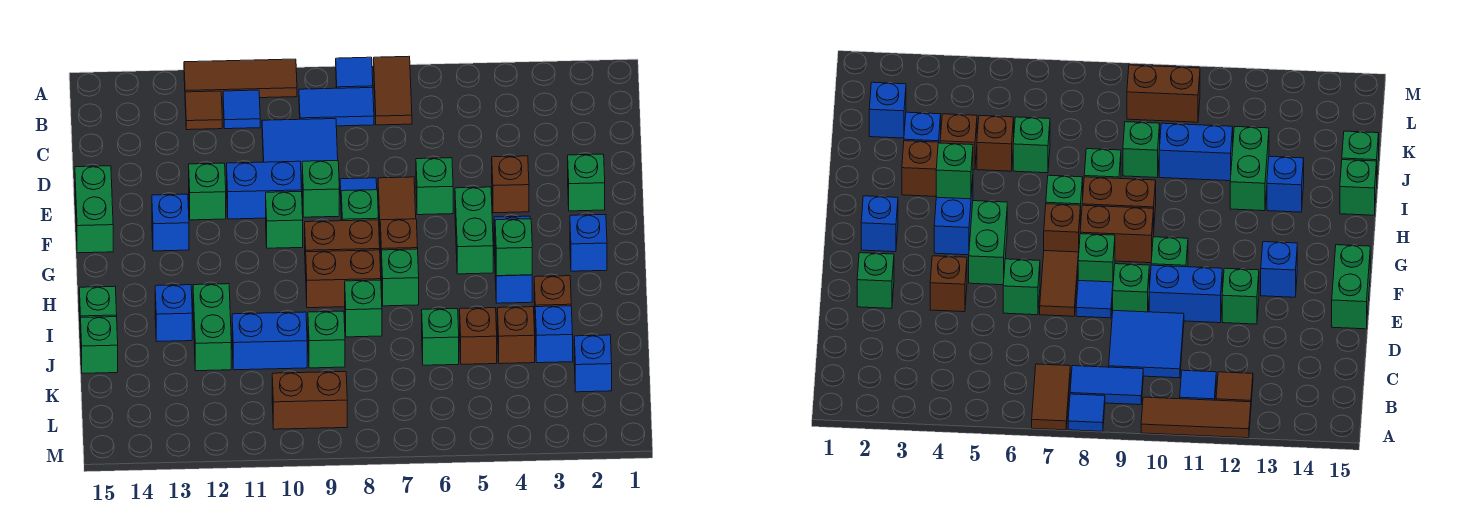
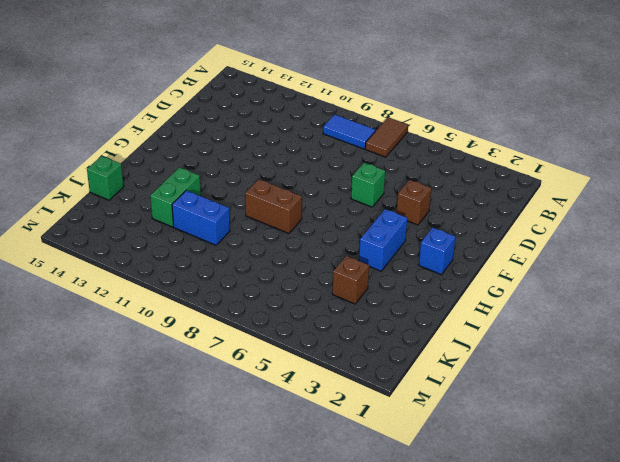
none -> blue tile A8 level 1
none -> brown tile A10:A12 level 1
none -> blue tile B11 level 1
none -> brown tile B12 level 1

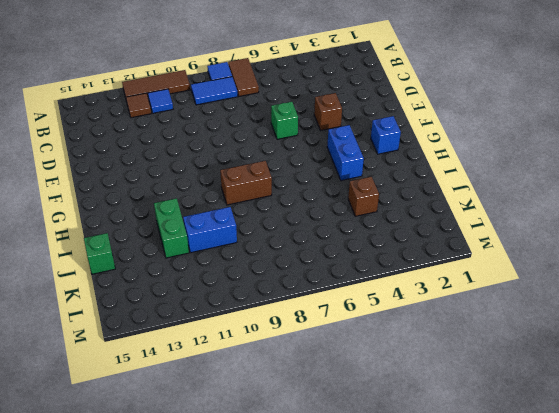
none -> blue tile C9:D10 level 1
none -> green brick E2 level 1
none -> brown tile E7:F7 level 1
none -> blue tile E8 level 1

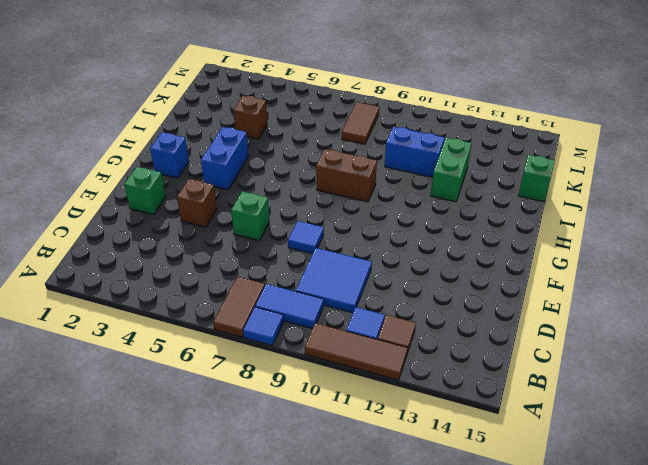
brown tile K8:L8 level 1 -> brown tile E7:F7 level 1
none -> green brick E9 level 1
none -> blue brick E10:E11 level 1
none -> green brick E12 level 1
none -> green brick E15:F15 level 1

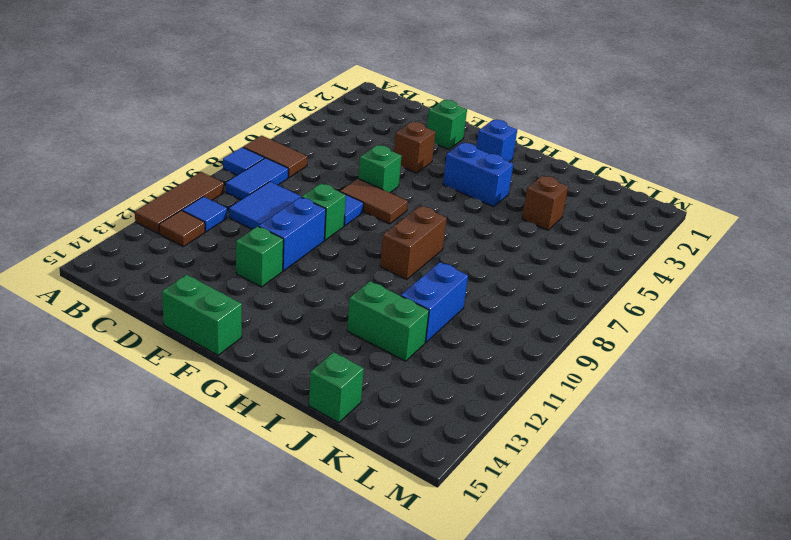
none -> green brick F5:G5 level 1
none -> green brick F8 level 1
none -> green brick F10 level 1
none -> blue brick F13 level 1

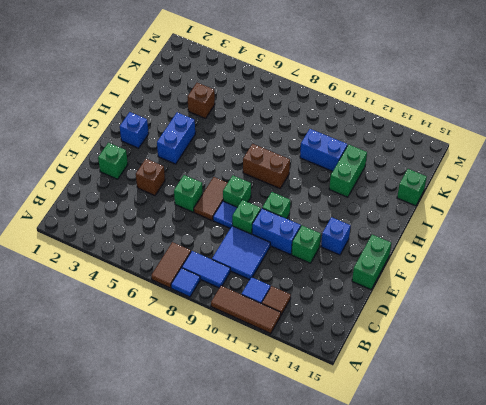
none -> green brick F5:G5 level 1
none -> brown brick G7 level 1
none -> brown brick G8:G9 level 1
none -> green brick H7 level 1

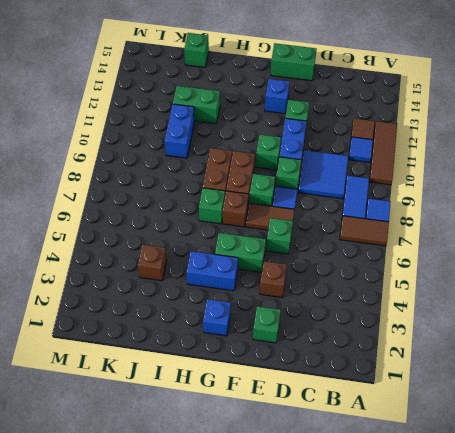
none -> brown brick I3 level 1
none -> green brick I8 level 1
none -> blue brick I13 level 1
none -> green brick I15 level 1

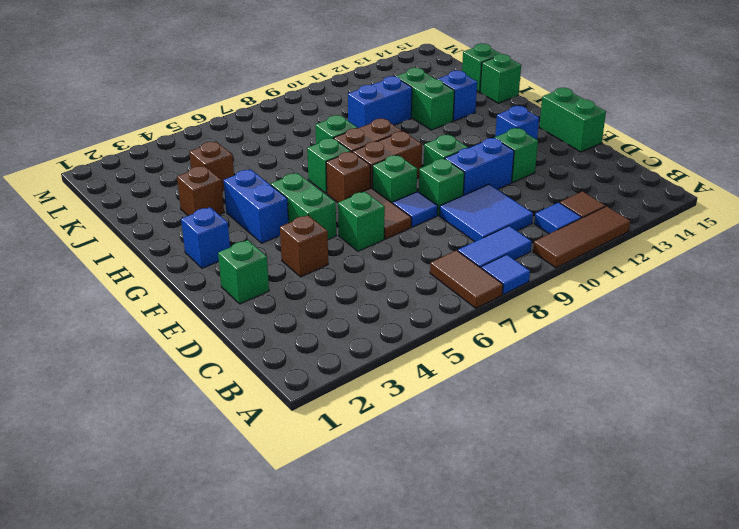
none -> blue brick J3 level 1
none -> brown brick J5 level 1
none -> green brick J6 level 1
none -> green brick J9 level 1

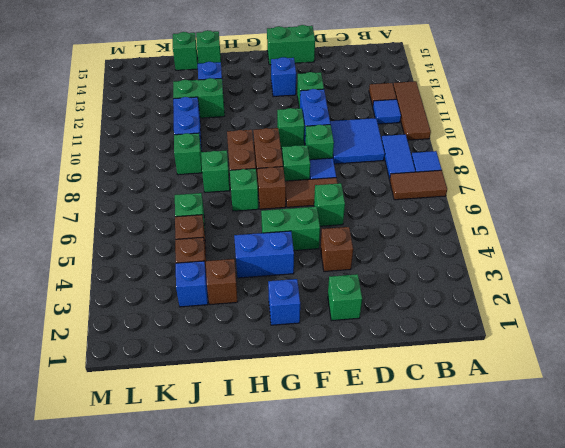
none -> blue brick K2 level 1
none -> brown brick L9:L10 level 1
none -> green brick H4 level 2

